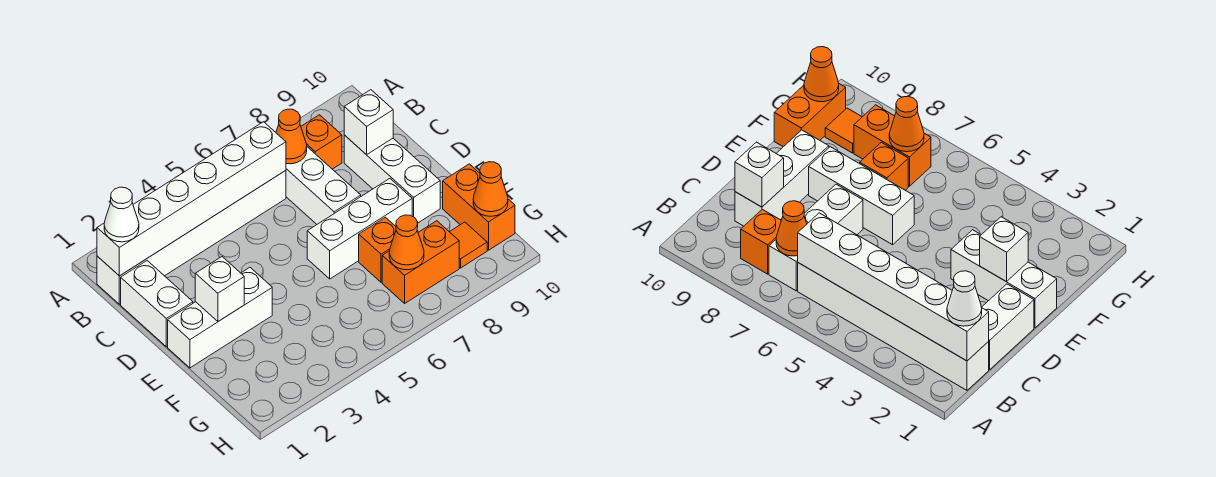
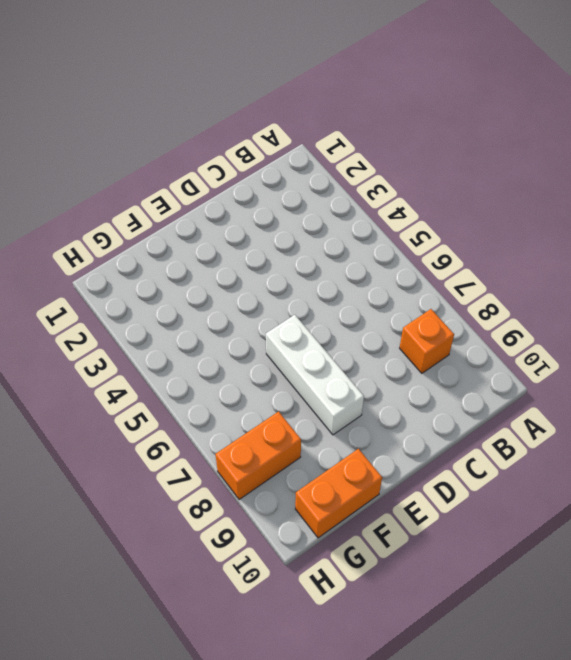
orange brick G8:H8 level 1 -> orange brick G7:G8 level 1
none -> white brick B1:B6 level 1
none -> white brick B7:D7 level 1
none -> white brick C1:D1 level 1

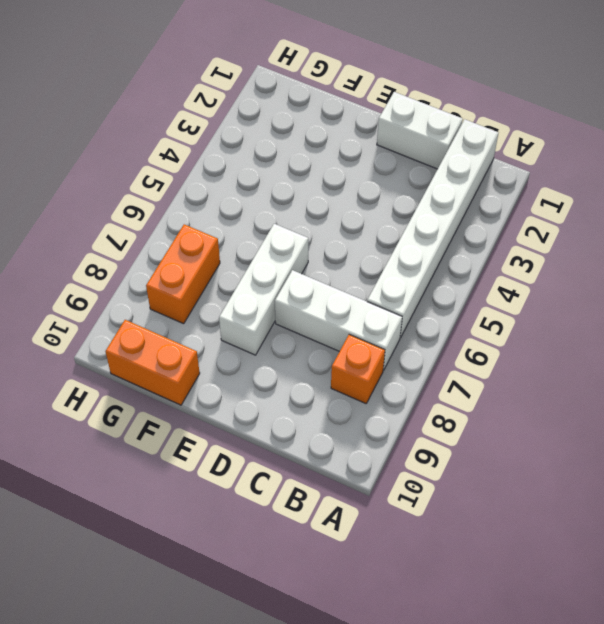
none -> white brick C9:E9 level 1
none -> white brick E1:E3 level 1
none -> orange brick F7 level 1

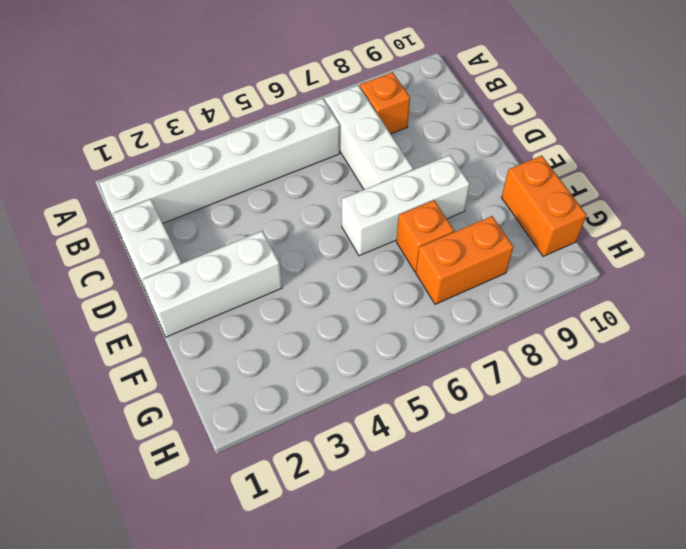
none -> white brick C9:E9 level 1
none -> orange tile G9 level 1
none -> white brick B1:B6 level 2

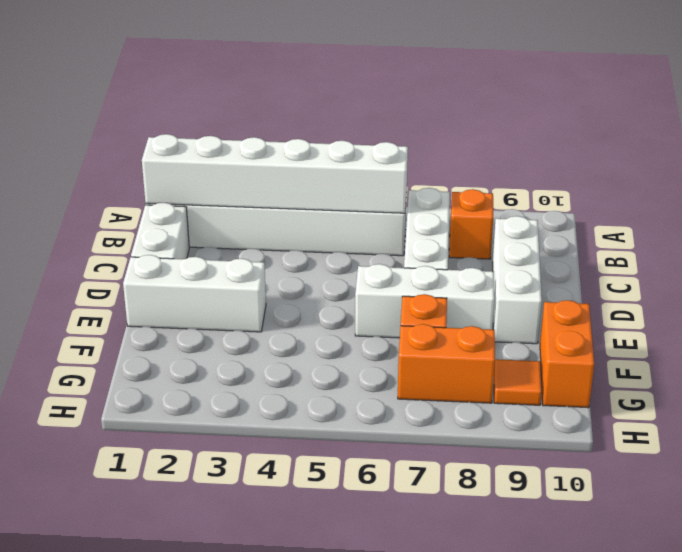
none -> orange cone B7 level 2
none -> white brick C9 level 2
none -> white brick E2 level 2

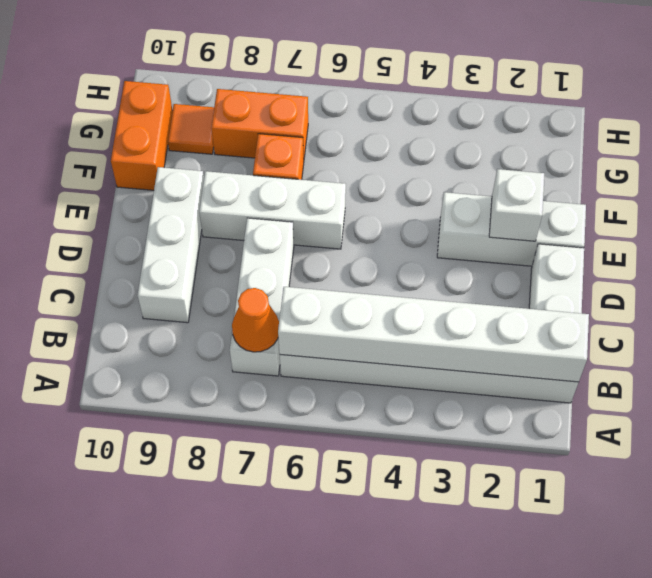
none -> orange brick B8 level 1
none -> white brick C9 level 2
none -> orange cone G7 level 2

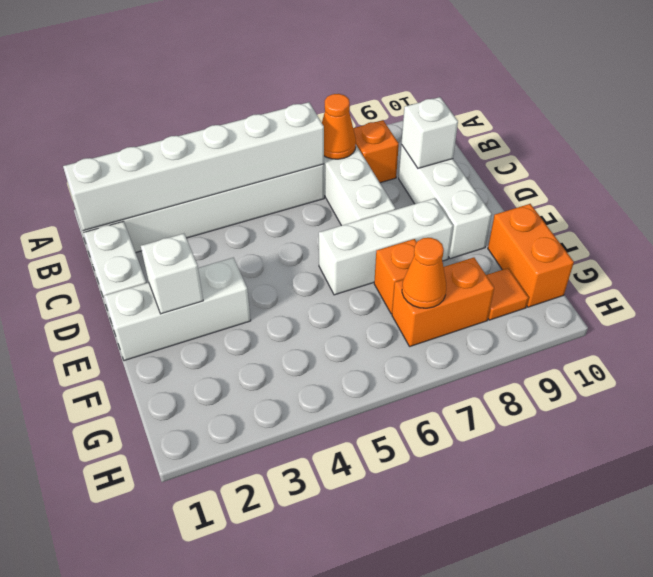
none -> orange cone G10 level 2
none -> white cone B1 level 3

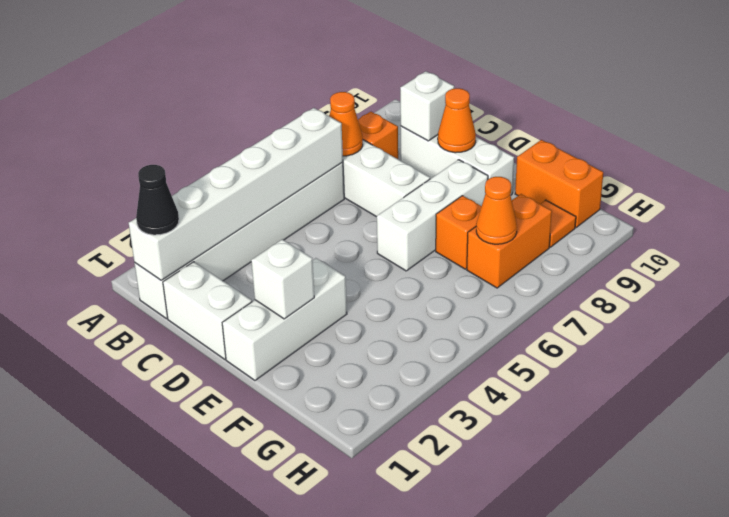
black cone B1 level 3 -> white cone B1 level 3
orange cone D9 level 2 -> orange cone G10 level 2

